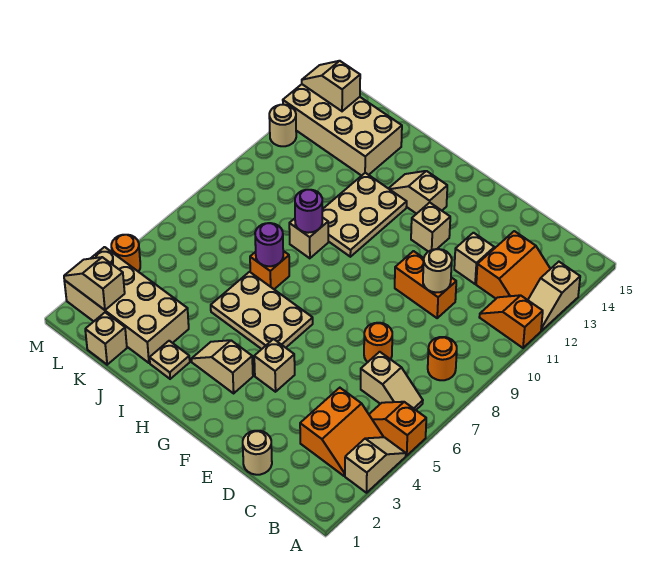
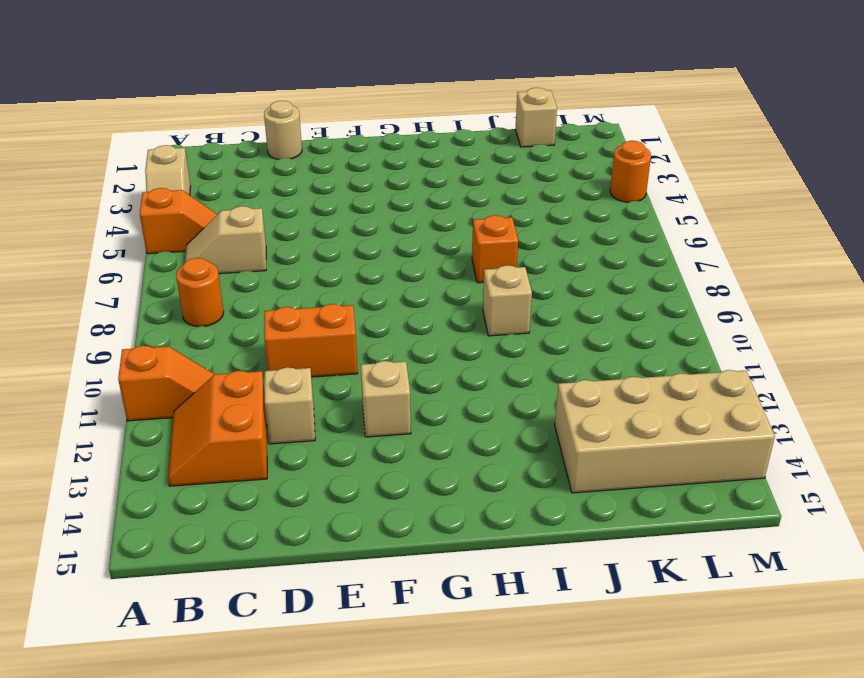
none -> tan slope A12:A13 level 1 top 13
none -> orange slope B3:C4 level 1 top C
none -> orange round brick D7 level 1
none -> tan brick F4 level 1

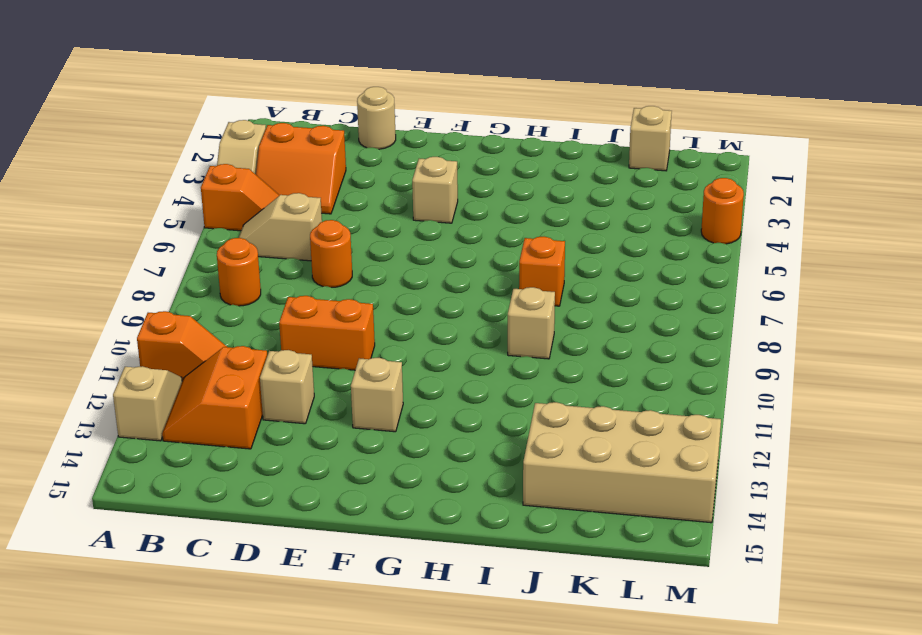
orange slope B3:C4 level 1 top 3 -> orange slope B3:C4 level 1 top C
none -> tan slope G3:H3 level 1 top G
none -> tan plate G5:I6 level 1
none -> tan slope G13:H13 level 1 top G
none -> tan plate H10:I12 level 1

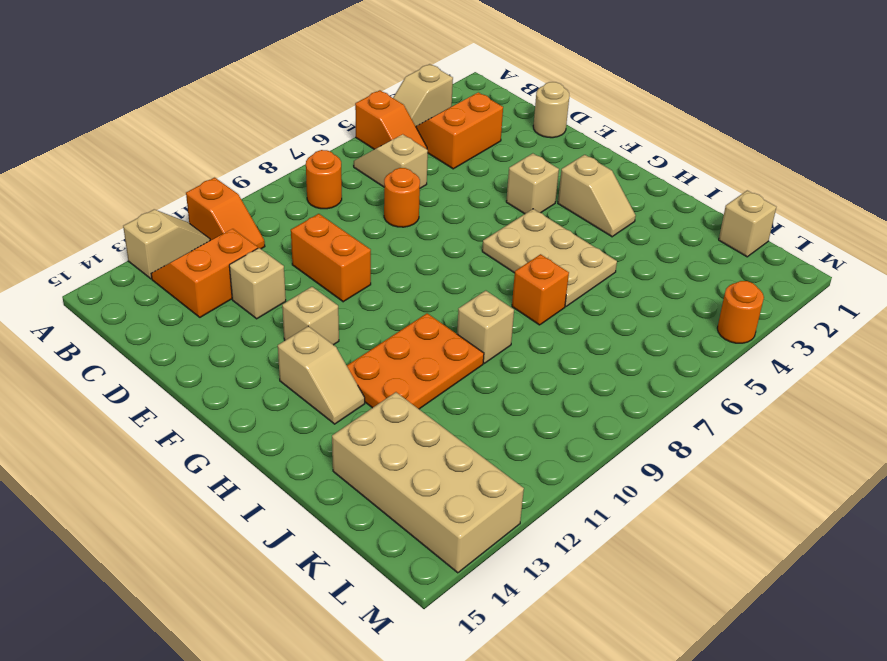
orange plate H10:I12 level 1 -> tan plate H10:I12 level 1
none -> tan plate I2 level 1
none -> tan brick J2:M3 level 1
none -> tan round brick M12 level 1
none -> tan round brick D10 level 2

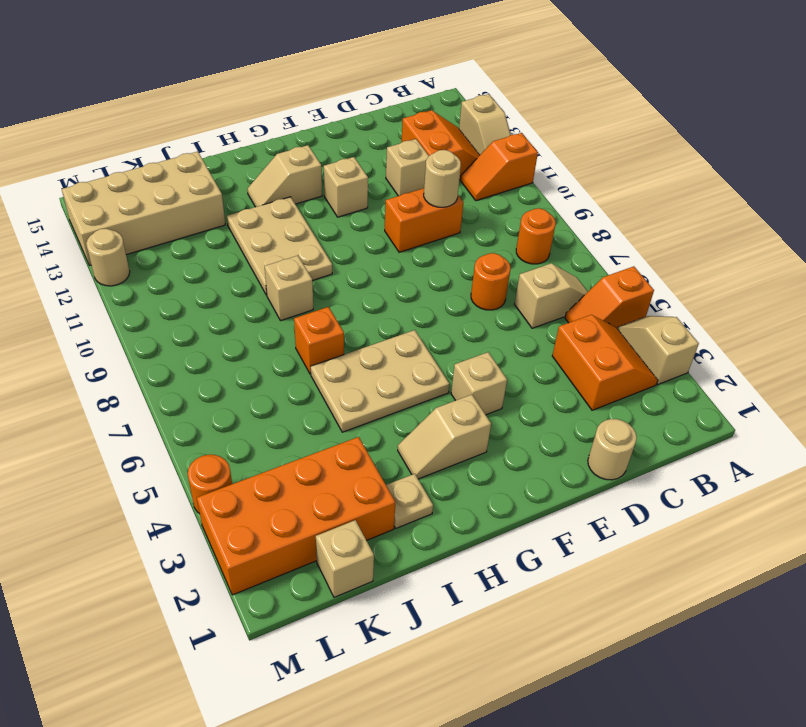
orange brick J2:M3 level 1 -> tan brick J2:M3 level 1
none -> purple round brick I7 level 2
none -> purple round brick I9 level 2
none -> tan slope L2:M2 level 2 top L
none -> tan slope L14:M14 level 2 top L

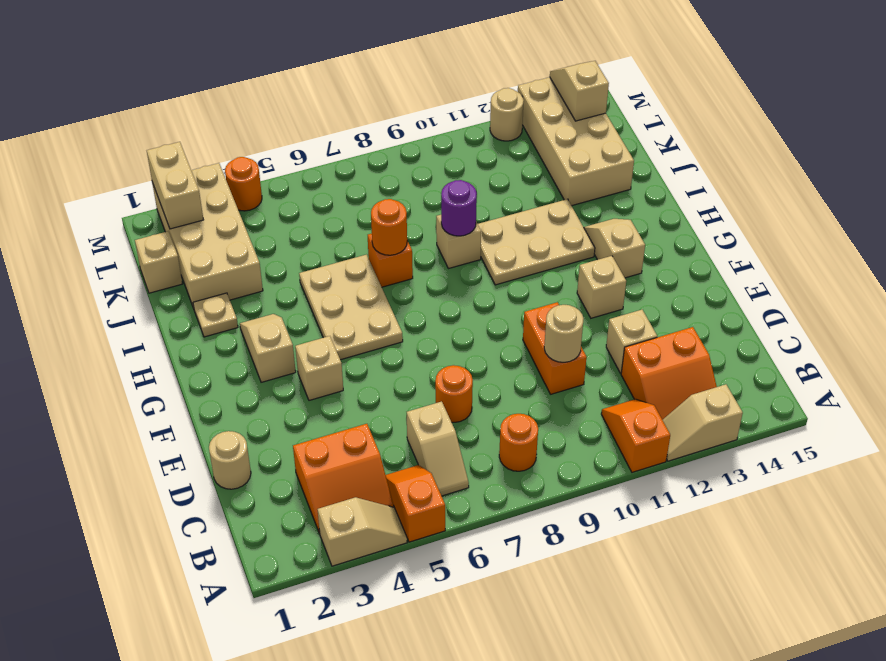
orange round brick I7 level 2 -> purple round brick I7 level 2
tan brick L2:M2 level 2 -> tan slope L2:M2 level 2 top L

